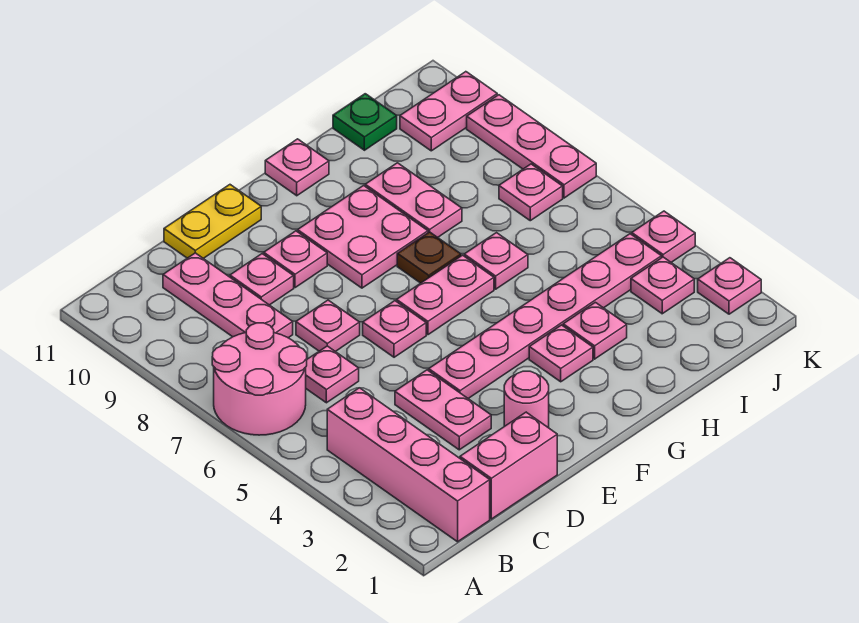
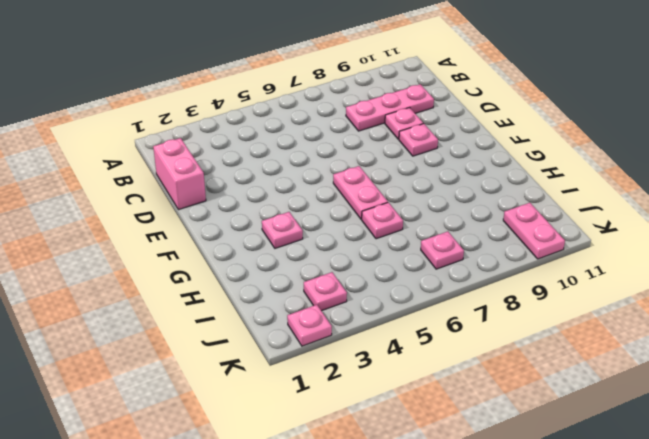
none -> pink round brick A6:B7 level 1
none -> pink brick B1:B4 level 1
none -> pink plate C6 level 1

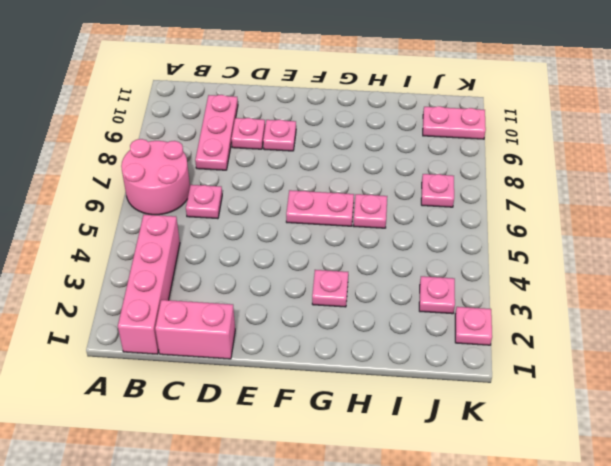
none -> pink plate D3:D4 level 1
none -> pink plate D7 level 1
none -> yellow plate D11:E11 level 1

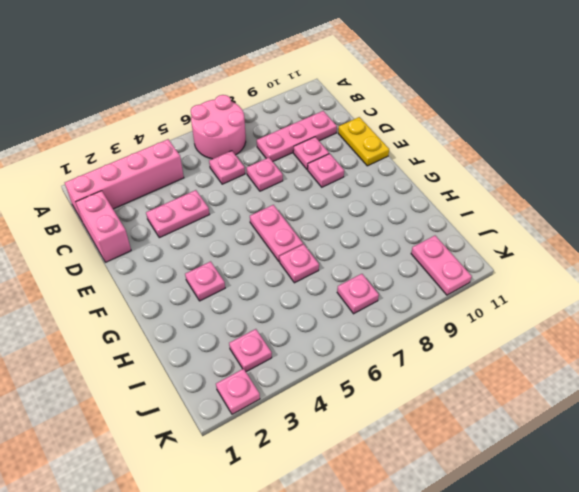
none -> pink round brick E2 level 1
none -> pink plate E4:J4 level 1
none -> pink plate E6 level 1

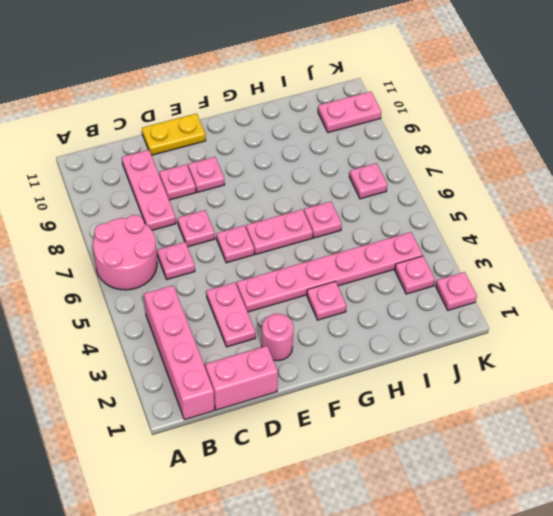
none -> pink plate F8:G9 level 1
none -> brown plate G7 level 1
none -> pink plate G11 level 1

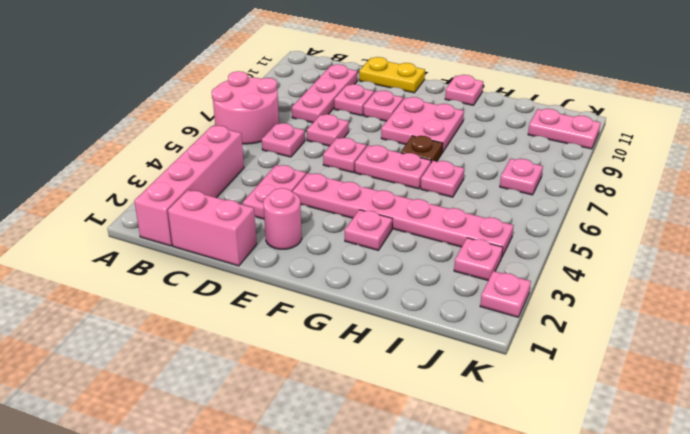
none -> pink plate H3 level 1
none -> pink plate H8:H9 level 1
none -> green plate I11 level 1

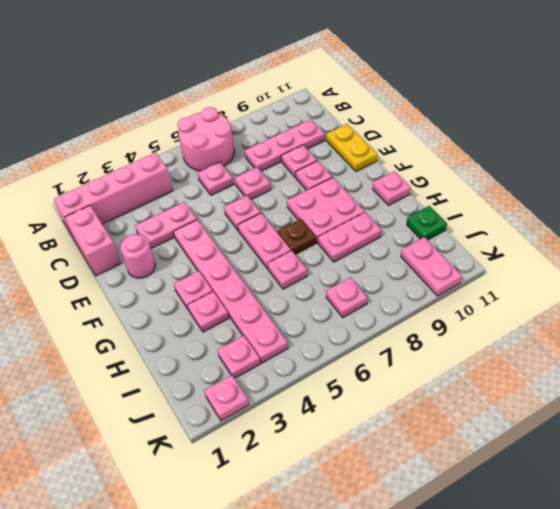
none -> pink plate K4 level 1
none -> pink plate K7:K9 level 1

